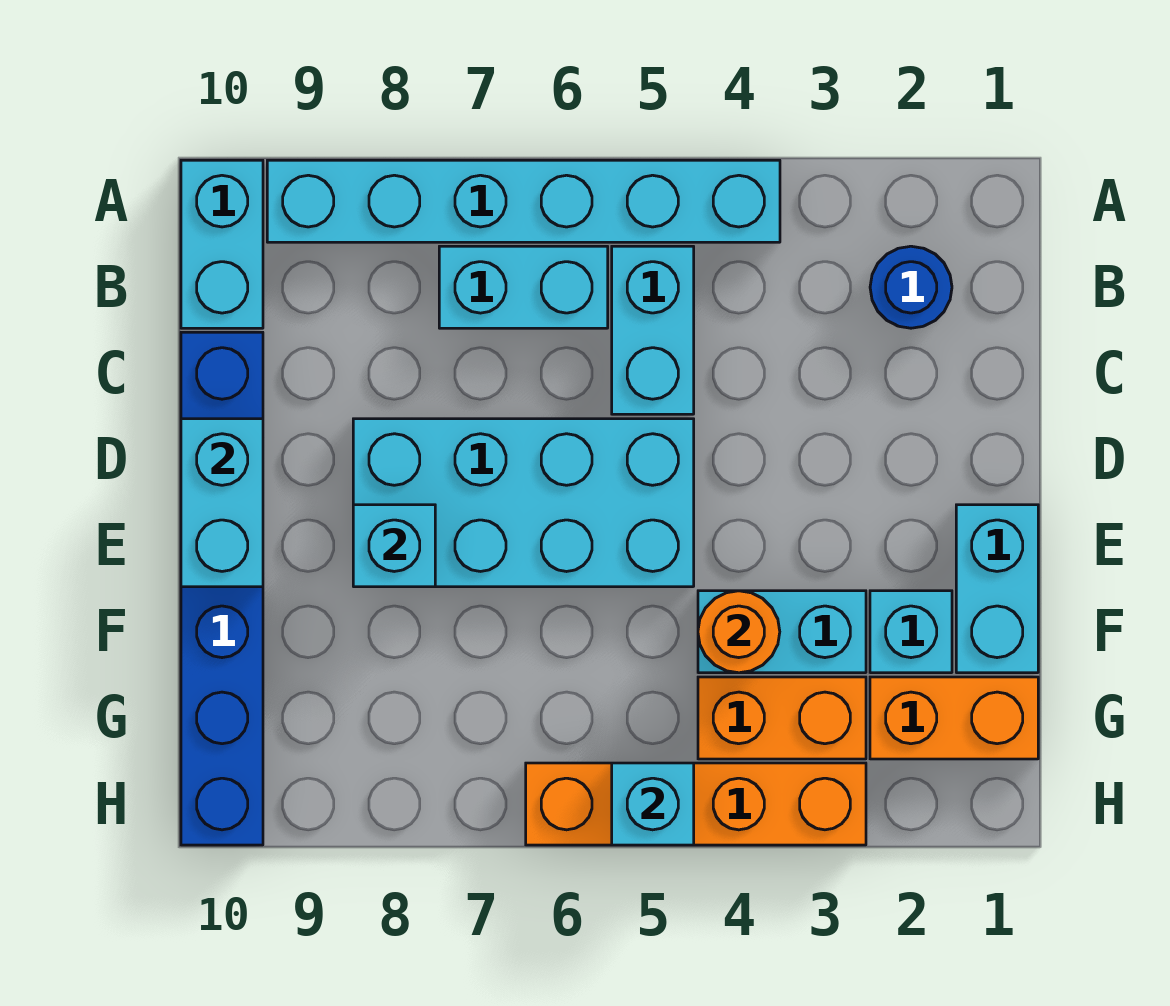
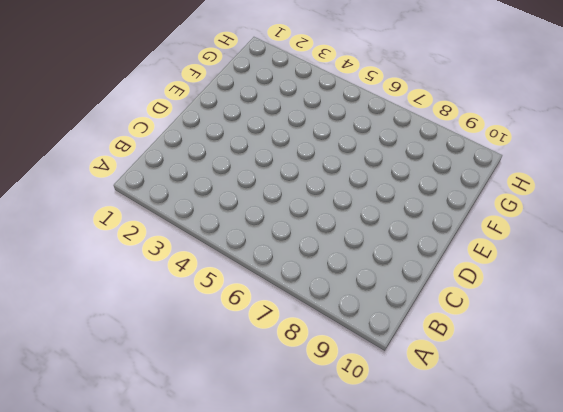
none -> cyan brick A4:A9 level 1
none -> cyan brick A10:B10 level 1
none -> blue round brick B2 level 1

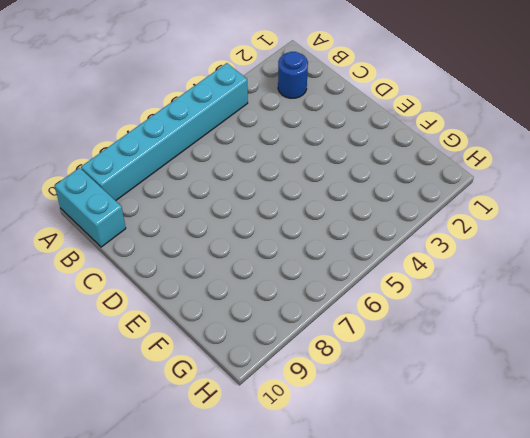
none -> cyan brick B5:C5 level 1
none -> cyan brick B6:B7 level 1
none -> blue brick C10:H10 level 1

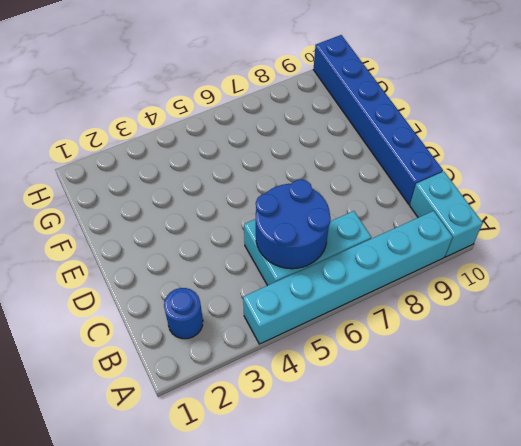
blue round brick B5:C6 level 2 -> none
none -> cyan brick D5:E8 level 1
none -> cyan brick E1:F1 level 1
none -> cyan brick F2 level 1

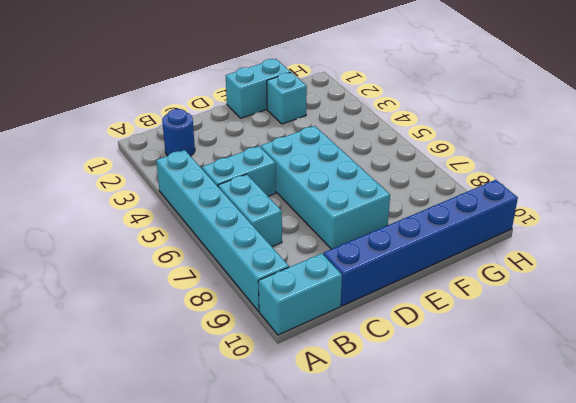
none -> cyan brick F3:F4 level 1
none -> orange brick G1:G2 level 1
none -> orange brick G3:G4 level 1

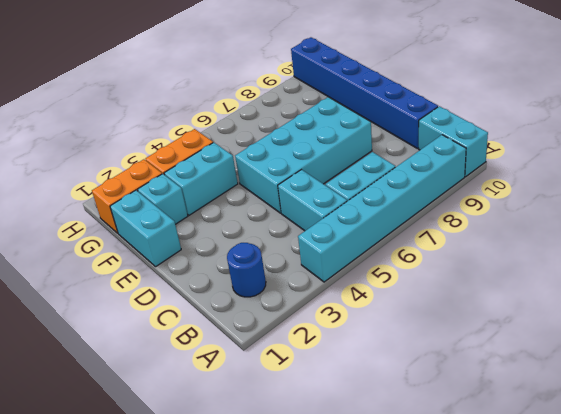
none -> orange brick H3:H6 level 1
none -> cyan brick D10:E10 level 2
none -> cyan brick E8 level 2

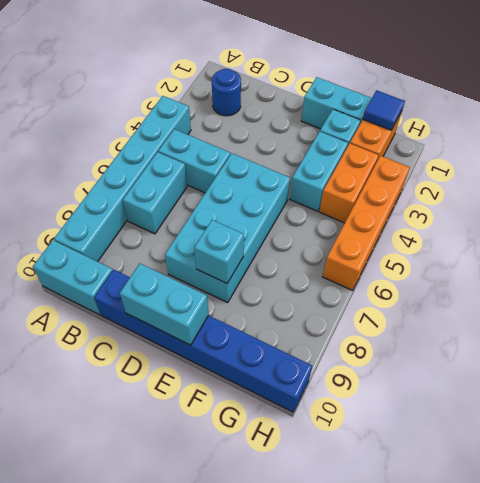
blue tile G1 level 2 -> none
none -> orange round brick F4 level 2
none -> cyan brick H5 level 2

